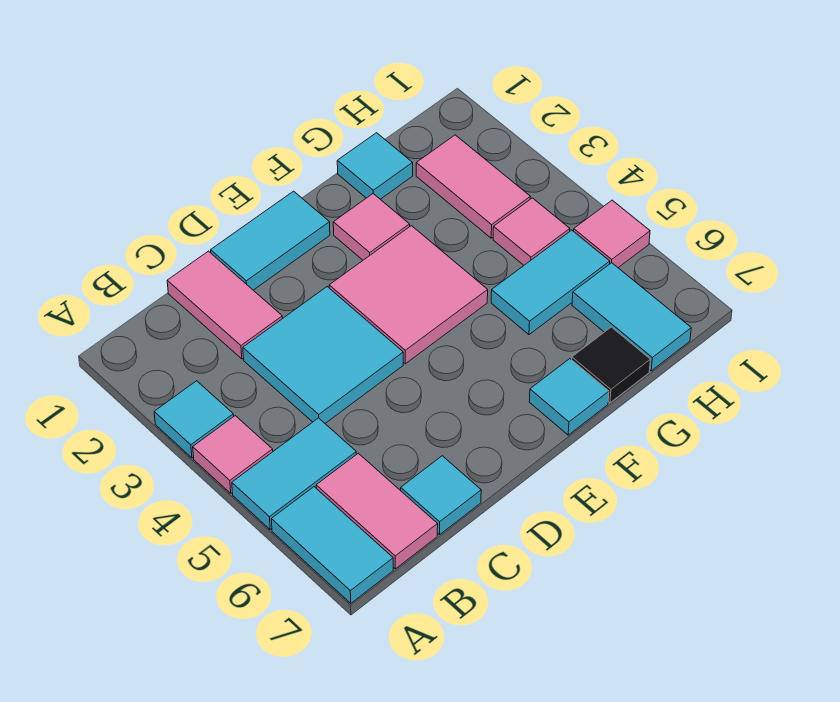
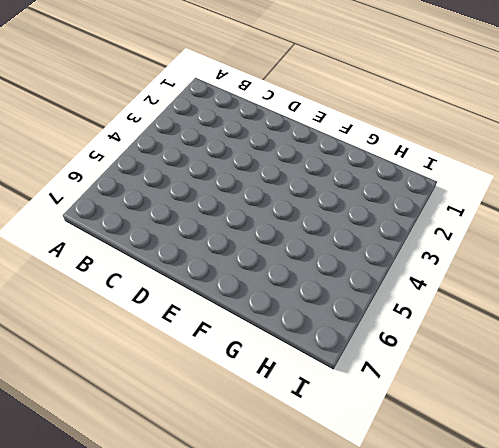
none -> cyan tile A3 level 1
none -> pink tile A4 level 1
none -> cyan tile A5:B5 level 1

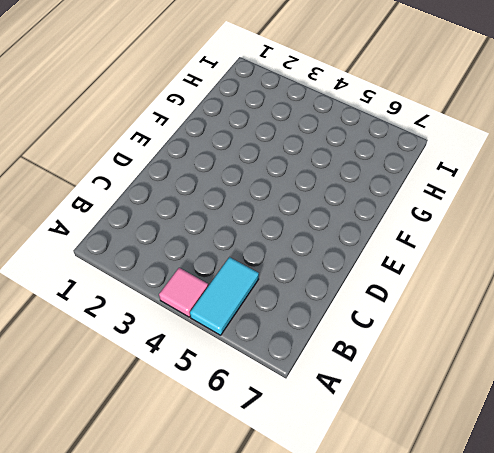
none -> cyan tile A3 level 1
none -> cyan tile A6:A7 level 1
none -> pink tile B6:B7 level 1

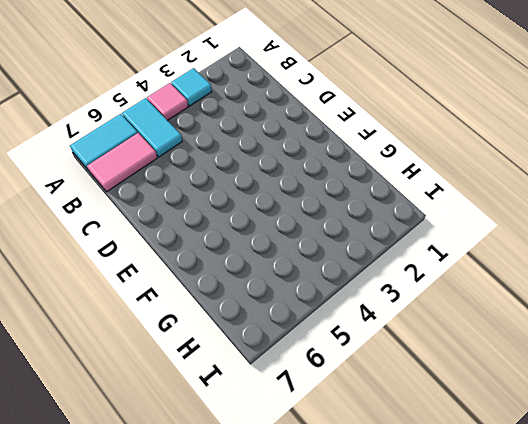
none -> pink tile C1:C2 level 1
none -> cyan tile C3:D4 level 1
none -> cyan tile C7 level 1

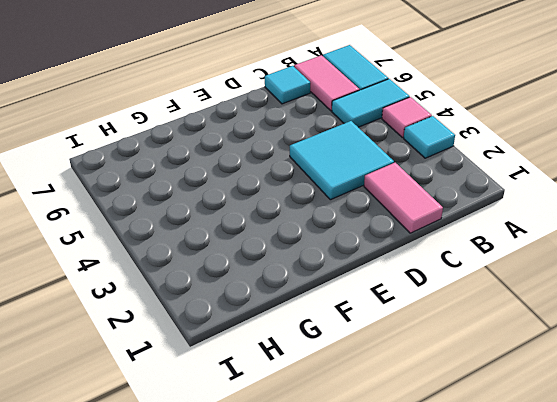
none -> cyan tile D1:E1 level 1
none -> pink tile E3:F4 level 1
none -> pink tile F2 level 1

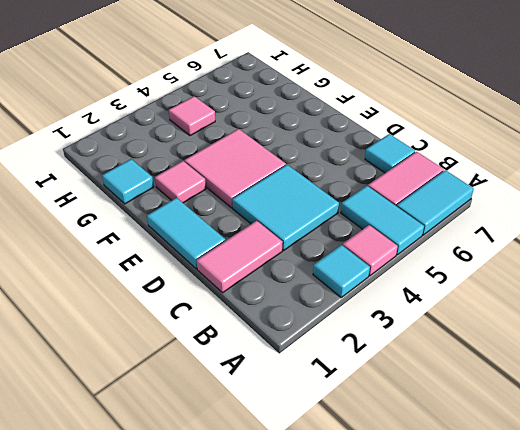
none -> cyan tile F7 level 1
none -> cyan tile G5:H5 level 1
none -> black tile G7 level 1

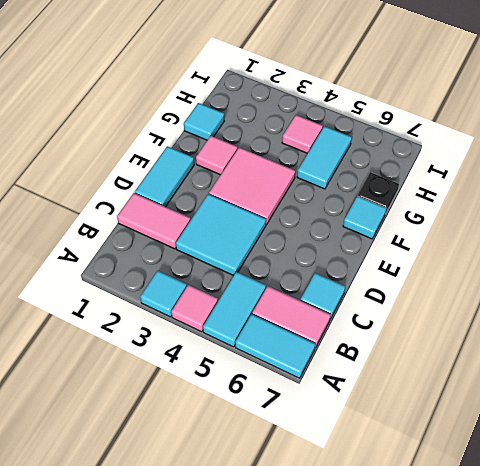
black plate G7 level 1 -> black tile G7 level 1
none -> pink tile H2:H3 level 1
none -> cyan tile H6:H7 level 1
none -> pink tile I5 level 1

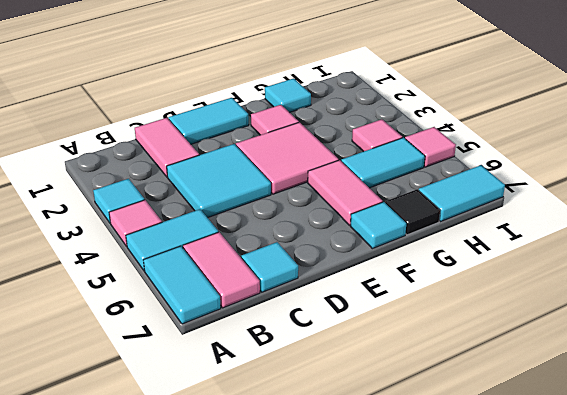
pink tile F5:F6 level 1 -> pink tile H2:H3 level 1
cyan tile H7:I7 level 1 -> cyan tile H6:H7 level 1

